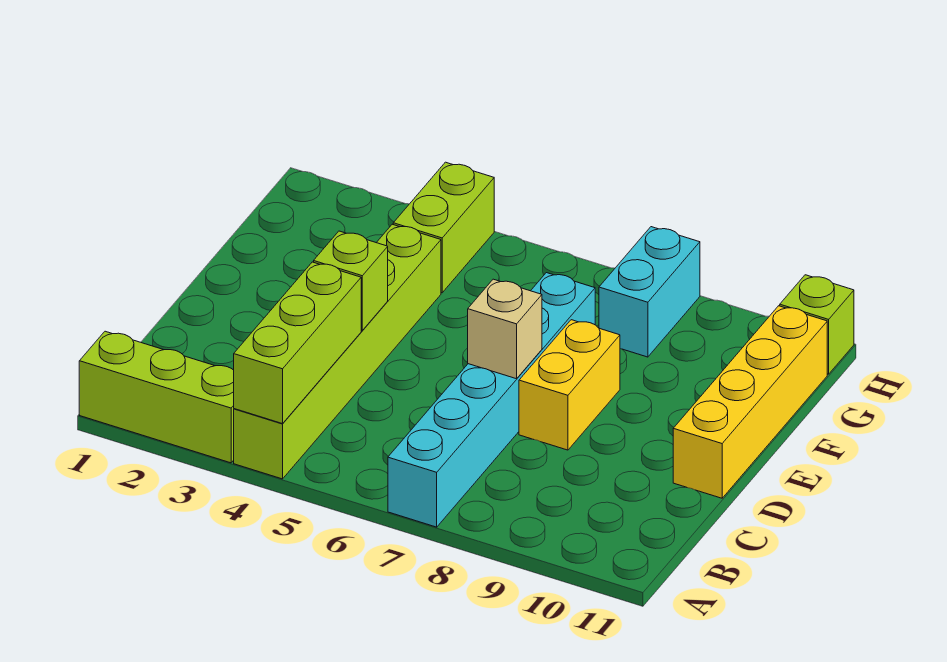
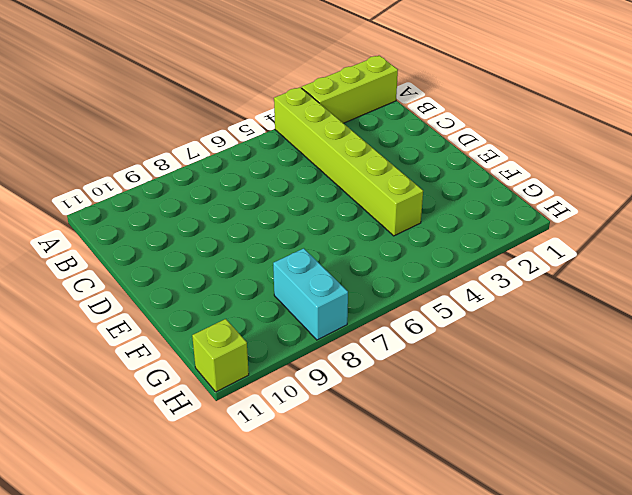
none -> cyan brick A7:F7 level 1
none -> yellow brick D8:E8 level 1

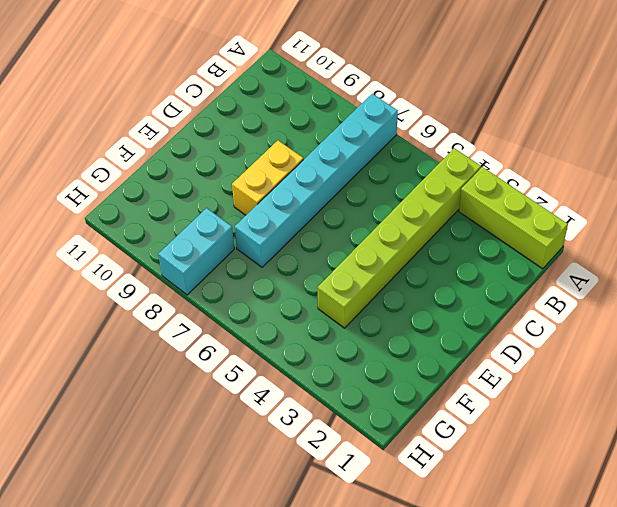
none -> yellow brick D11:G11 level 1
none -> lime brick G4:H4 level 1

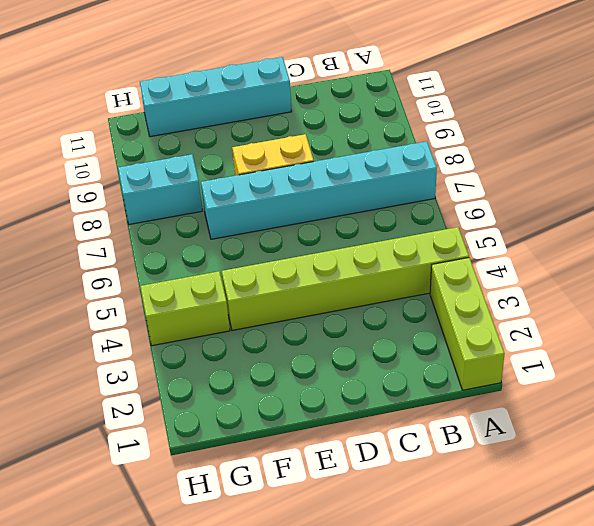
cyan brick D11:G11 level 1 -> yellow brick D11:G11 level 1
none -> lime brick H11 level 1
none -> lime brick A4:C4 level 2

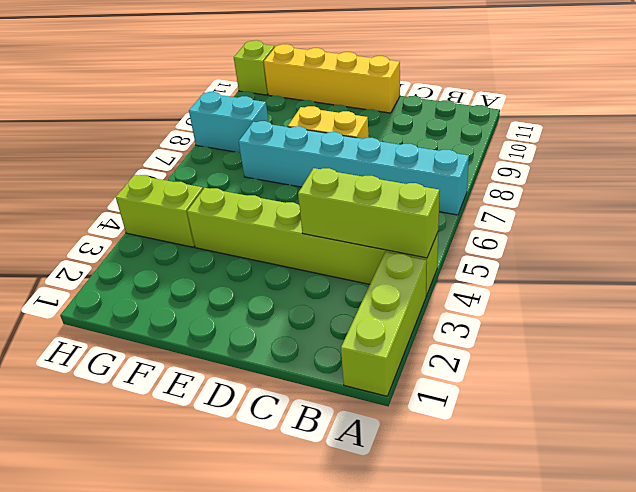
none -> lime brick D4 level 2
none -> tan brick D7 level 2

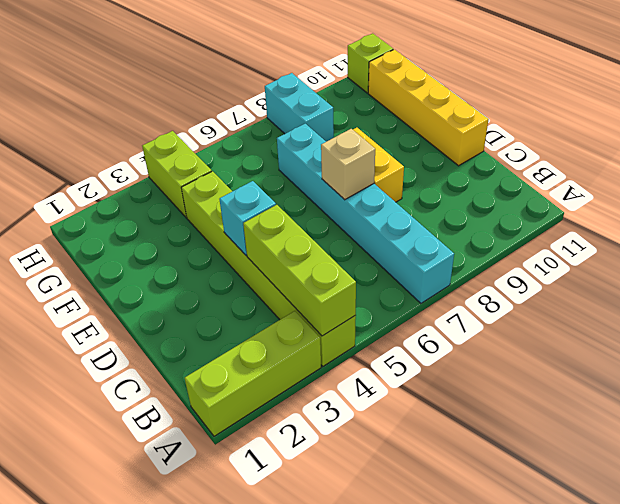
cyan brick D4 level 2 -> lime brick D4 level 2

